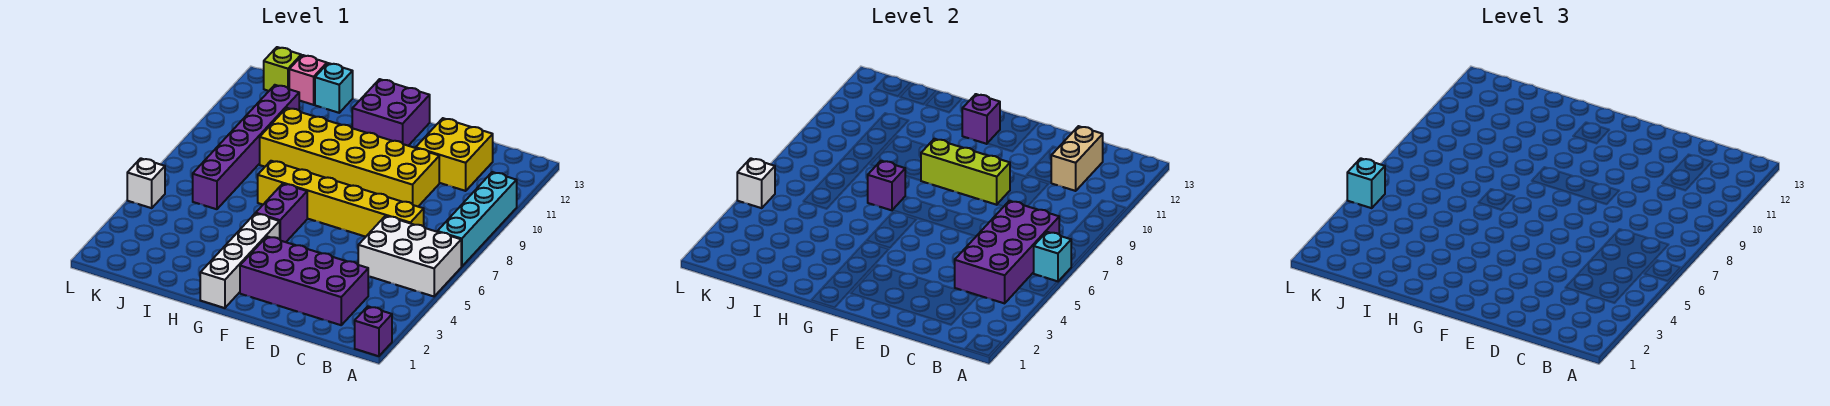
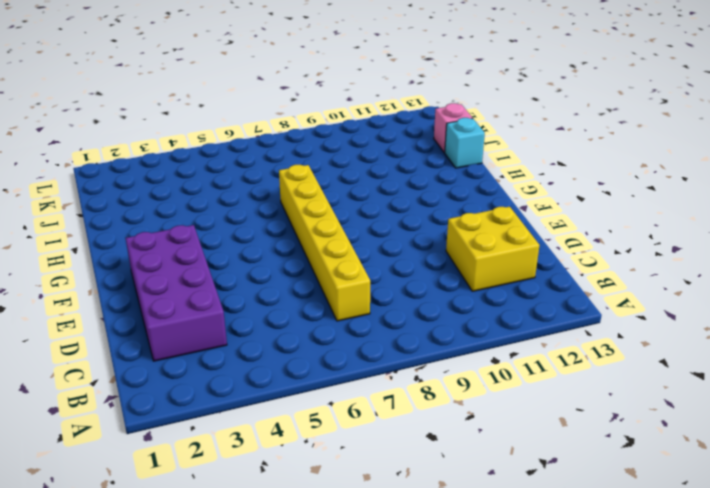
none -> purple brick A1 level 1
none -> white brick A5:C6 level 1
none -> cyan brick A7:A10 level 1

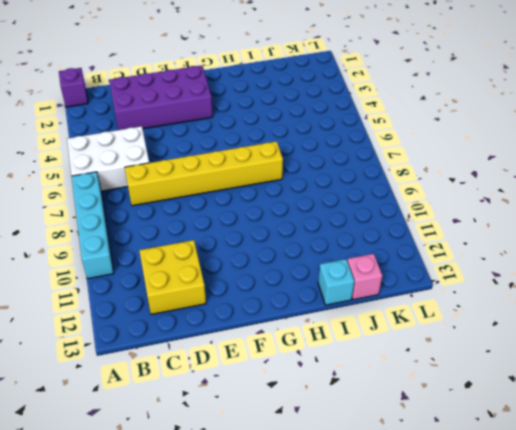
none -> yellow brick D9:I10 level 1
none -> purple brick F12:G13 level 1
none -> white brick G1:G4 level 1

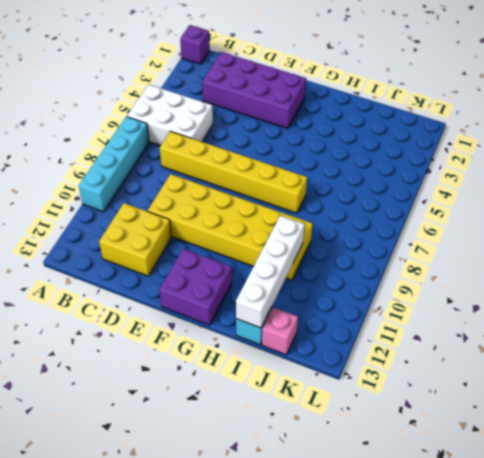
white brick I10:I13 level 2 -> white brick G1:G4 level 1
none -> purple brick G5:G6 level 1
none -> purple brick J6:J11 level 1
none -> lime brick K13 level 1

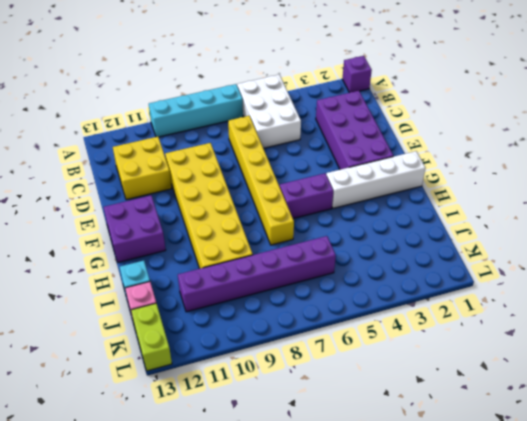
lime brick K13:L13 level 1 -> lime brick K13 level 1
none -> white brick L5 level 1
none -> cyan brick A6 level 2
none -> purple brick B4:C7 level 2

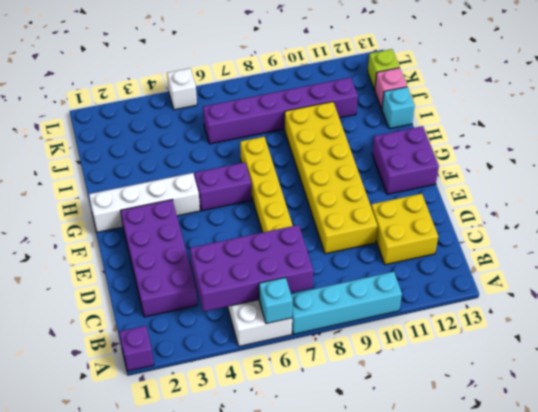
none -> tan brick C11:C12 level 2
none -> lime brick E9:G9 level 2
none -> purple brick G12 level 2

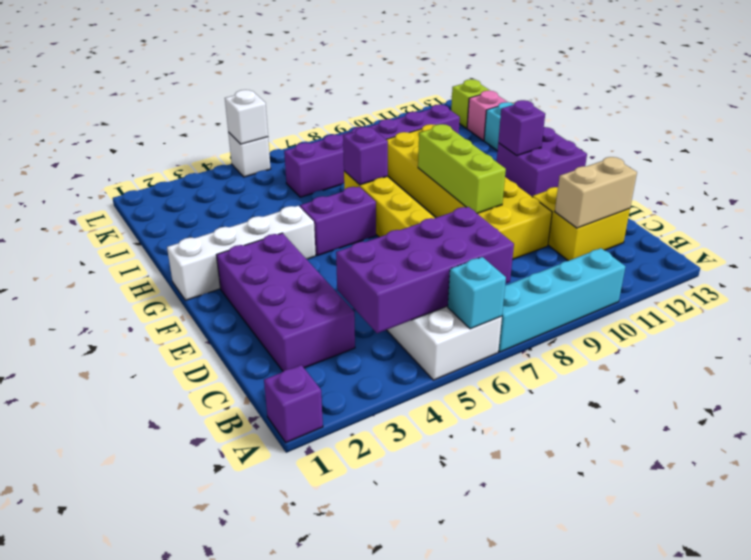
none -> cyan brick L5 level 3

